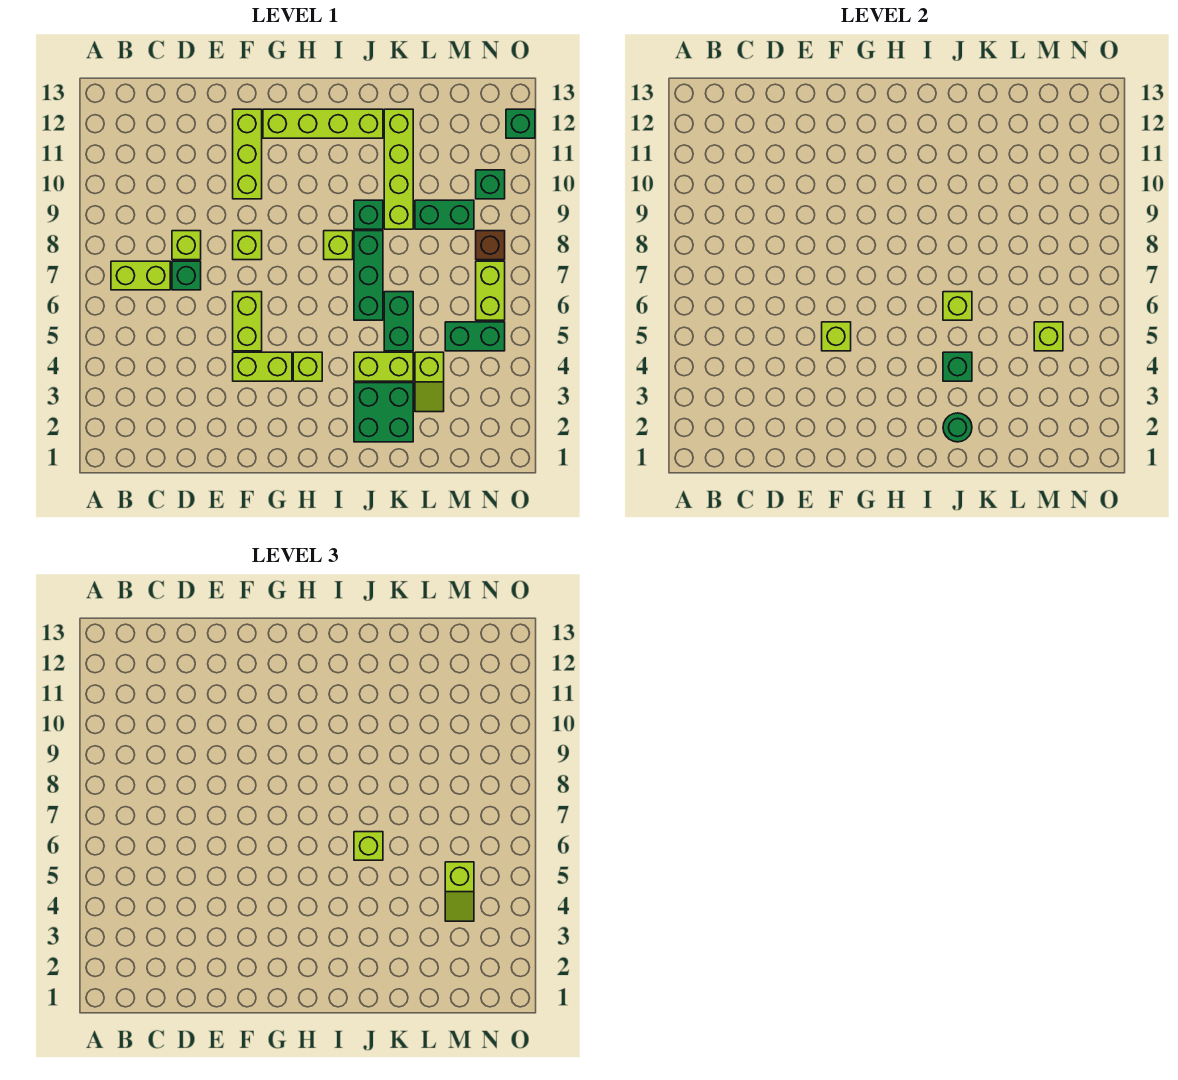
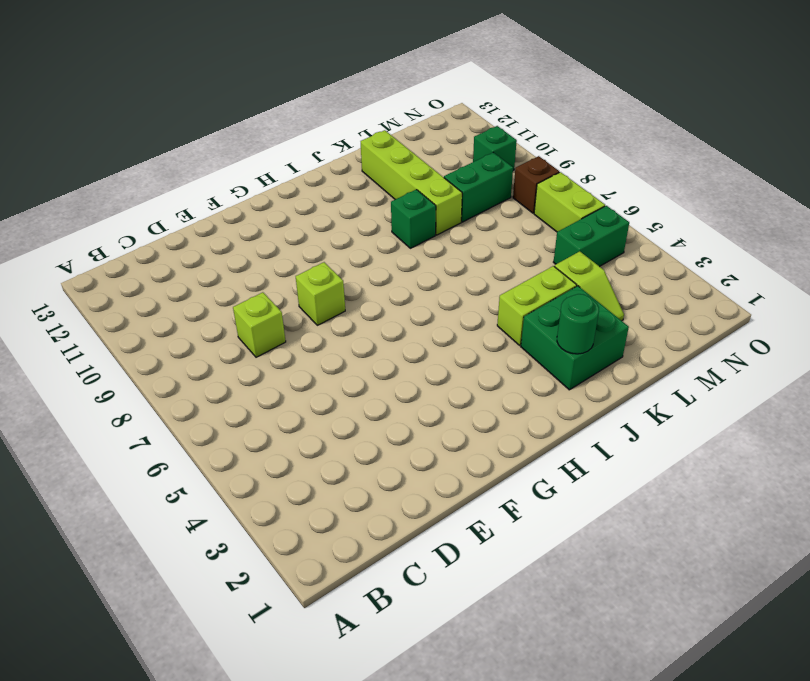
none -> lime brick B7:C7 level 1
none -> green brick D7 level 1
none -> lime brick F4:G4 level 1
none -> lime brick F5:F6 level 1

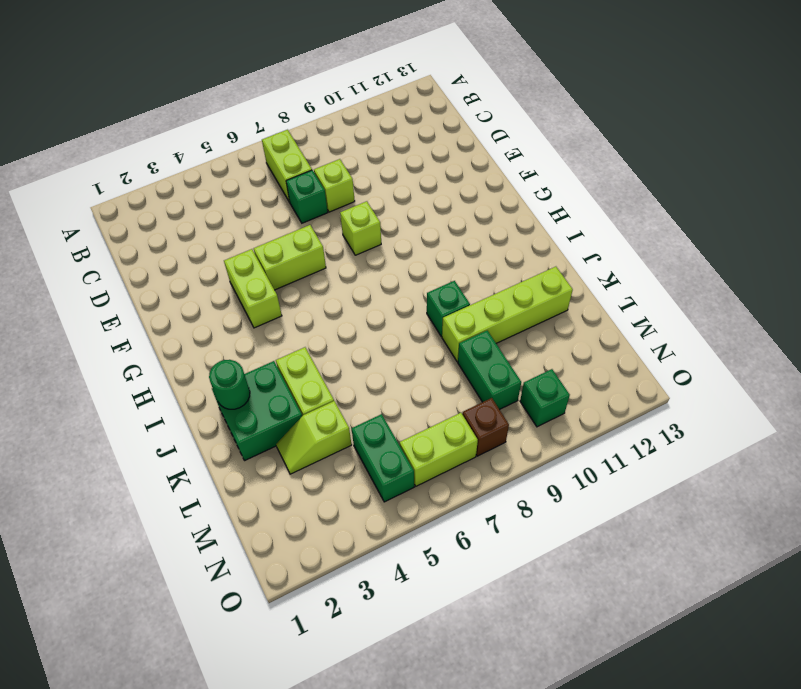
none -> lime brick F10:F12 level 1
none -> lime brick G12:J12 level 1
none -> lime brick H4 level 1
none -> lime brick I8 level 1

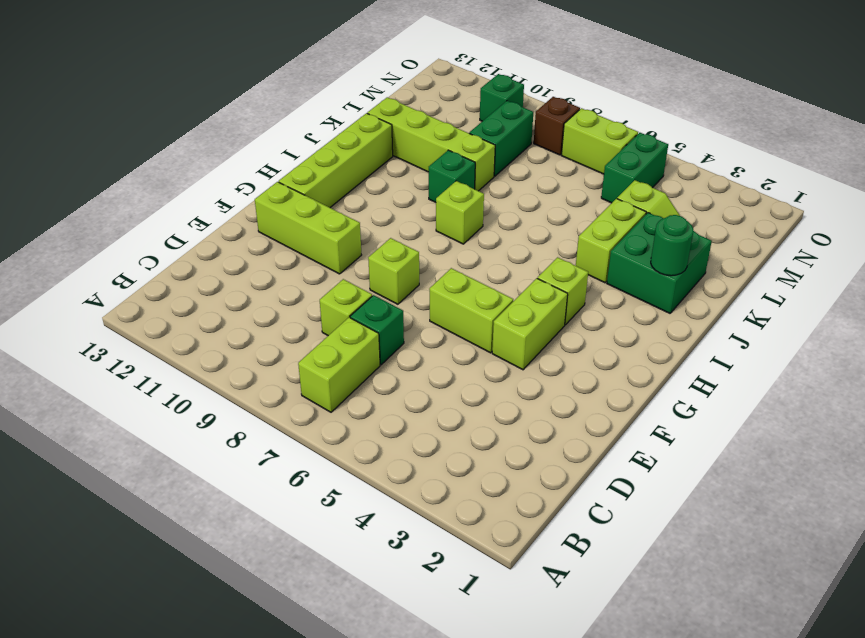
none -> green brick J6:J8 level 1
none -> green brick K5:K6 level 1
none -> green brick O12 level 1
none -> lime brick F5 level 2

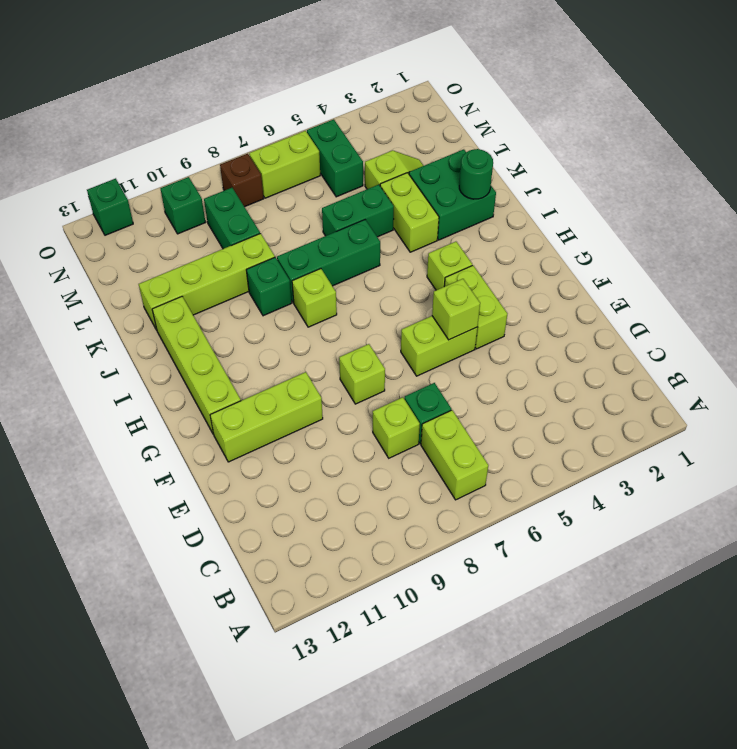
none -> green brick J4 level 2
none -> lime brick J6 level 2
none -> lime brick M5 level 2
none -> lime brick J6 level 3

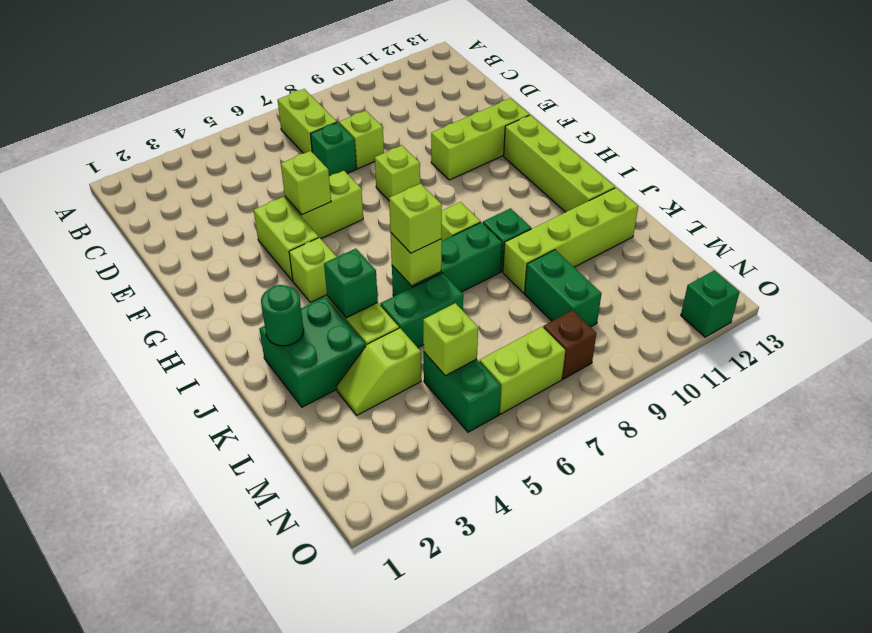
none -> green brick N10 level 1
none -> lime slope M4:M5 level 3 top 5

